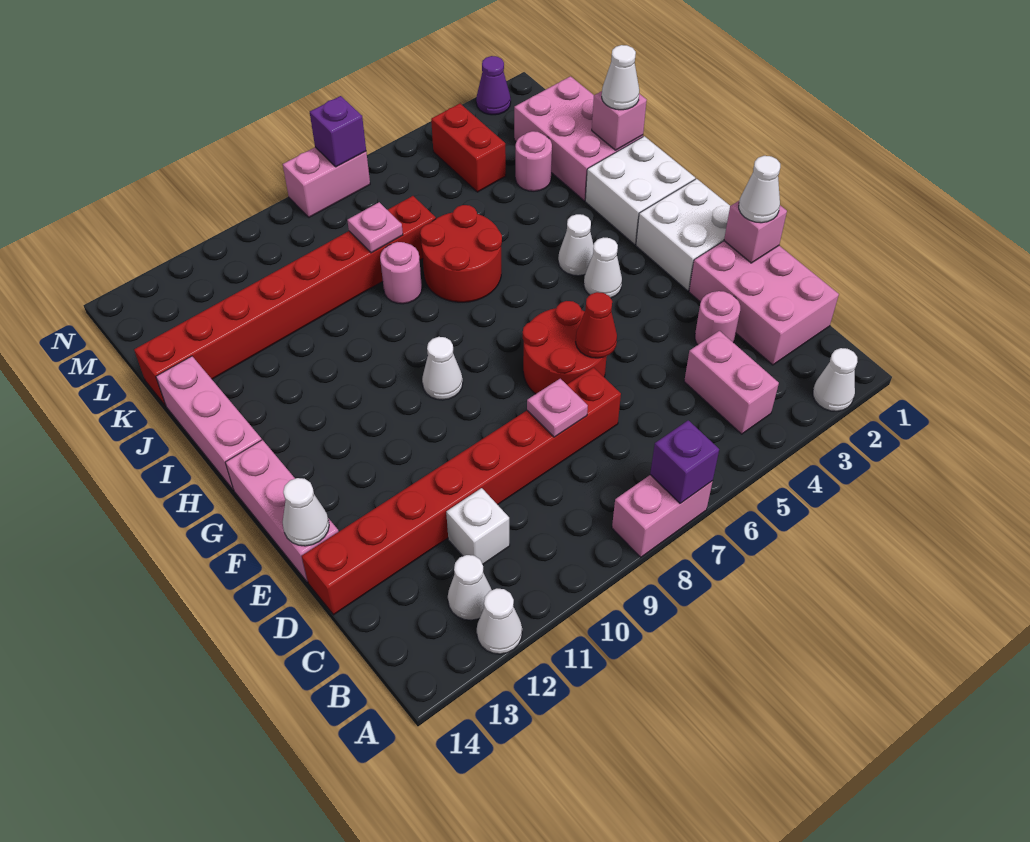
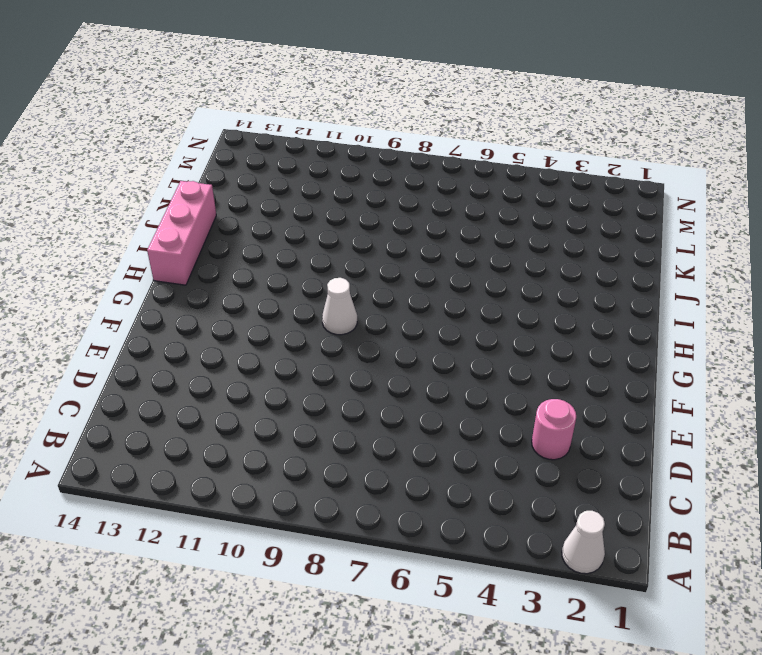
none -> pink brick A7:A8 level 1
none -> white cone A12 level 1
none -> pink brick B4:C4 level 1
none -> white cone B12 level 1

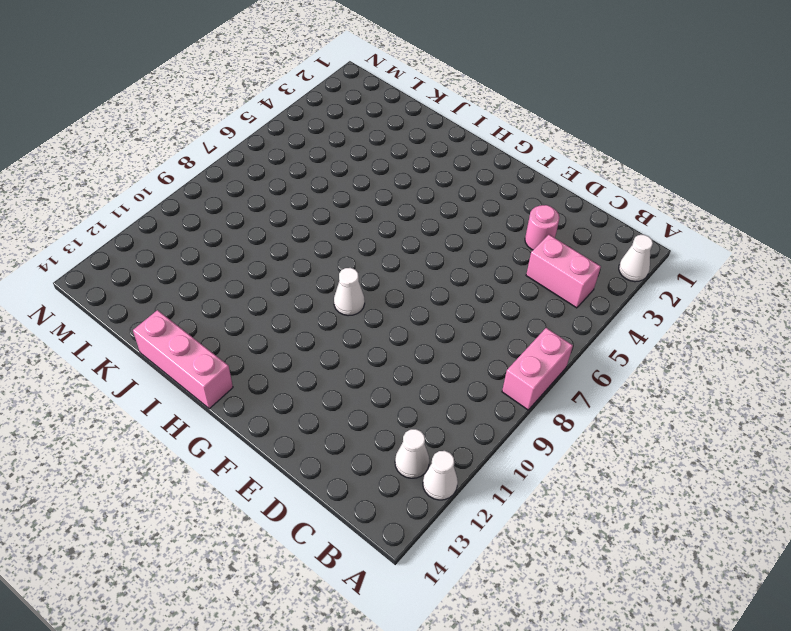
none -> pink brick C1:E2 level 1
none -> white brick C11 level 1
none -> red brick D7:D14 level 1
none -> red round brick E6:F7 level 1

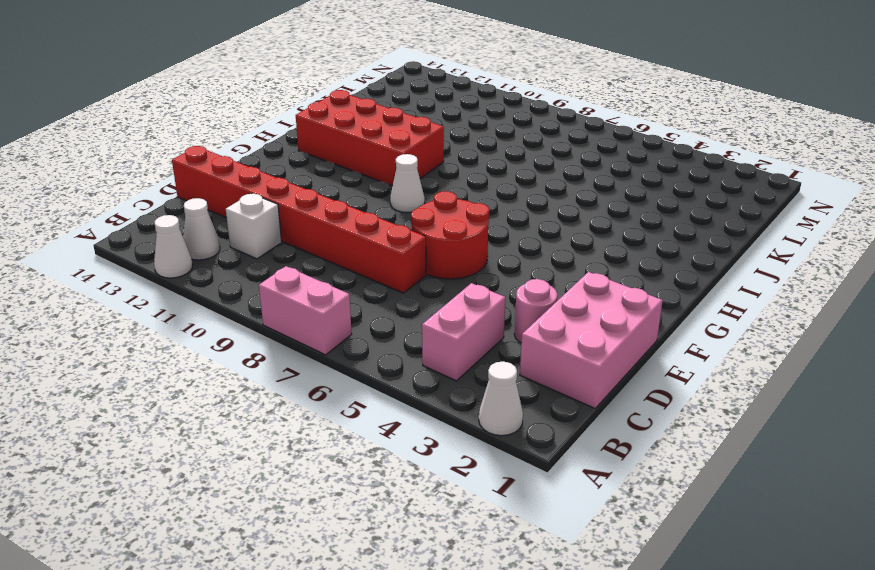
red brick H10:I13 level 1 -> none
none -> pink brick E14:G14 level 1
none -> white brick F1:G2 level 1
none -> white cone G4 level 1
none -> white brick H1:I2 level 1

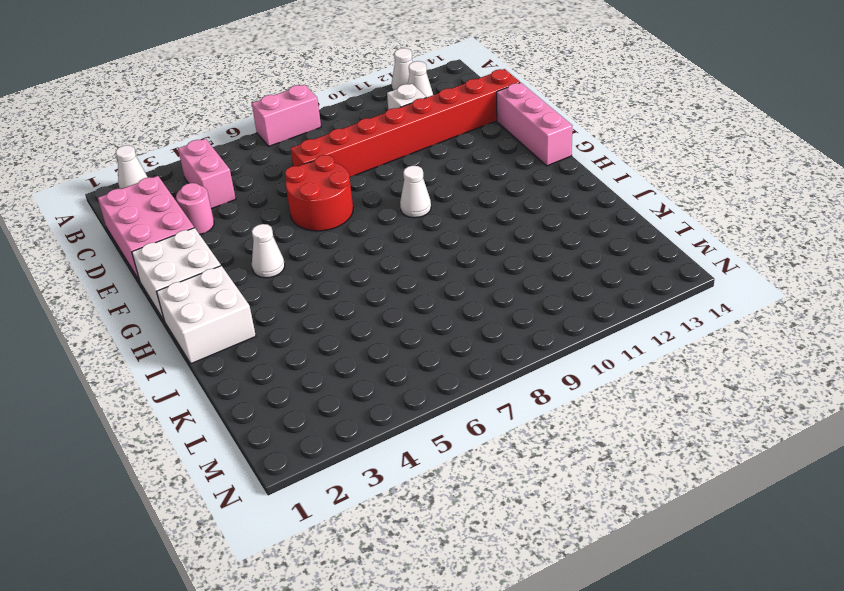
none -> white cone H4 level 1
none -> pink brick H14:J14 level 1
none -> red round brick I6:J7 level 1
none -> pink brick J1:L2 level 1

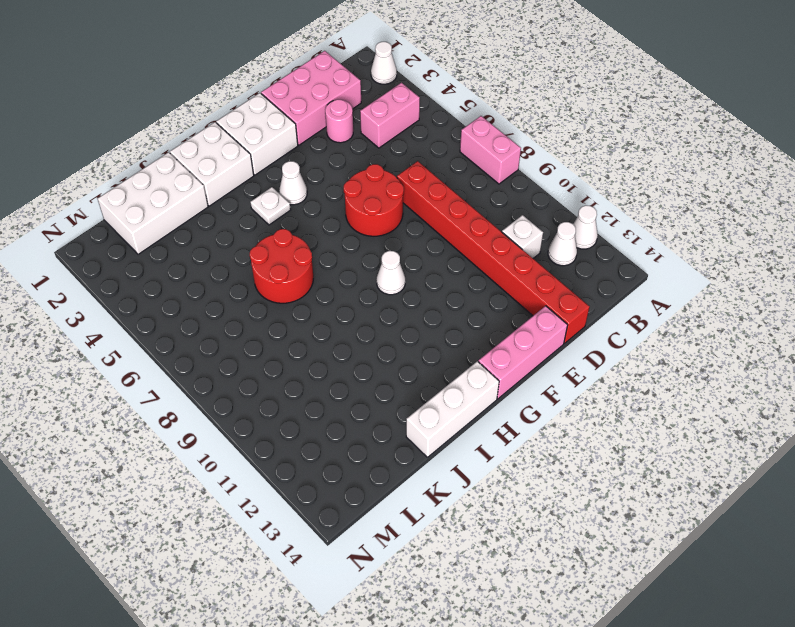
white plate H4 level 1 -> white cone H4 level 1
white brick H14:J14 level 1 -> pink brick H14:J14 level 1
white brick J1:L2 level 1 -> pink brick J1:L2 level 1
none -> pink round brick J8 level 1
none -> pink round brick K3 level 1
none -> red brick K7:K14 level 1
none -> red brick L4:M4 level 1

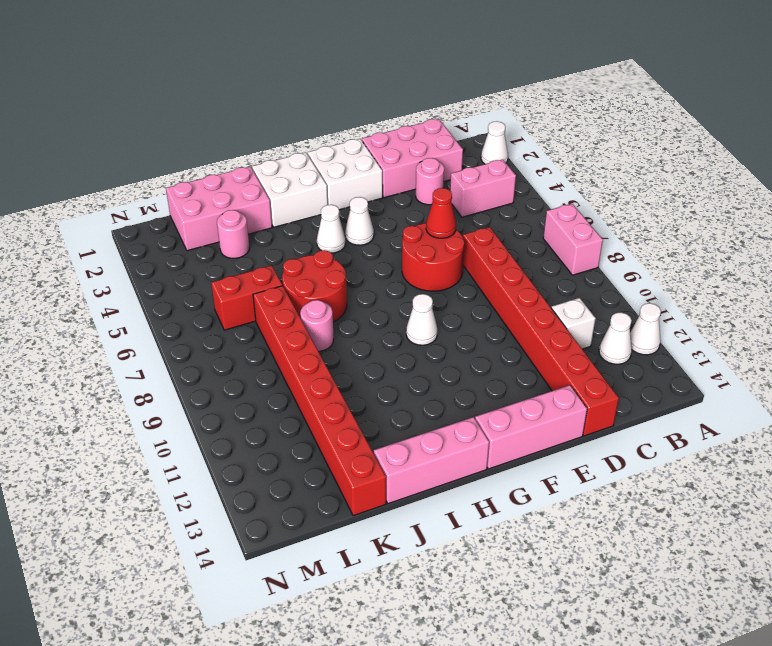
red brick K6:L6 level 1 -> red brick L4:M4 level 1
none -> purple cone N2 level 1
none -> pink brick N7:N8 level 1
none -> purple brick A7 level 2
none -> pink plate D8 level 2

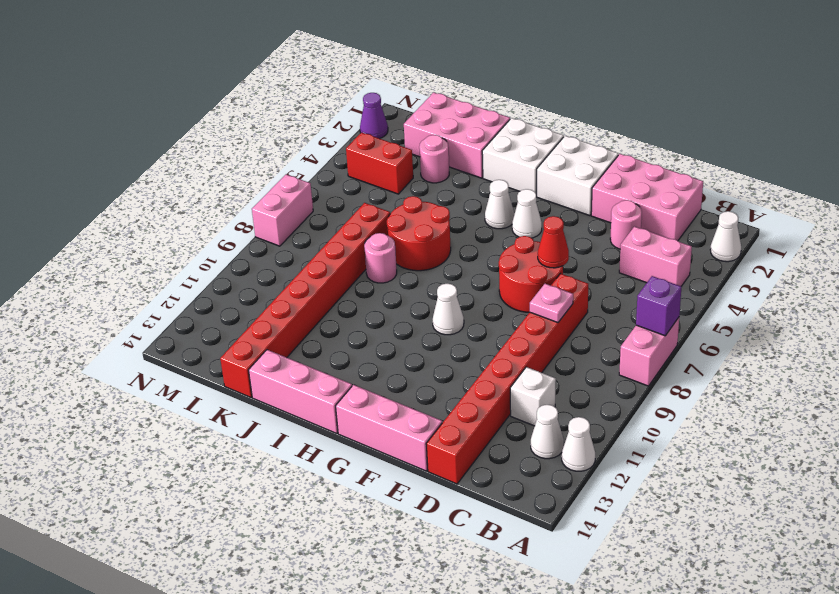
none -> pink brick E1 level 2
none -> white cone E14 level 2
none -> pink brick J1 level 2
none -> pink plate K8 level 2

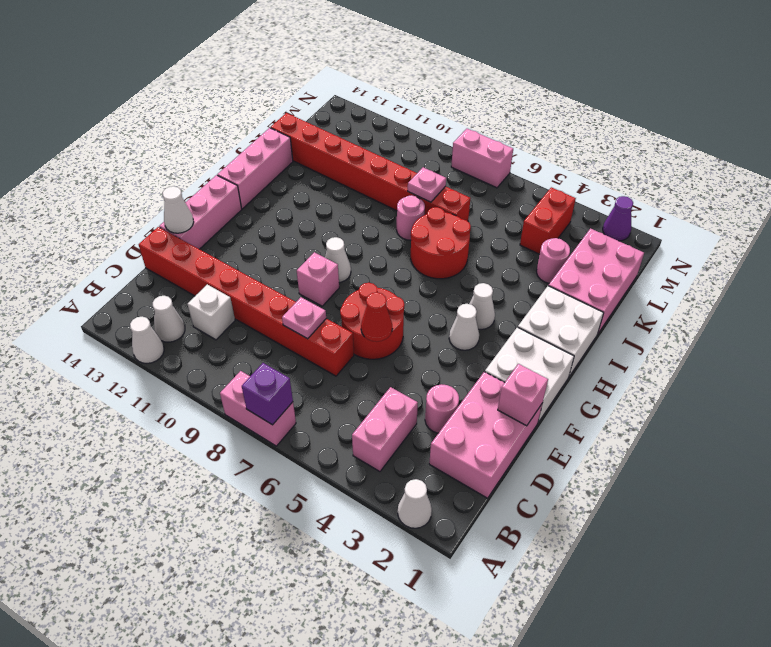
pink brick F9 level 1 -> pink brick J1 level 2
none -> purple brick N7 level 2
none -> white cone E1 level 3
none -> white cone J1 level 3

